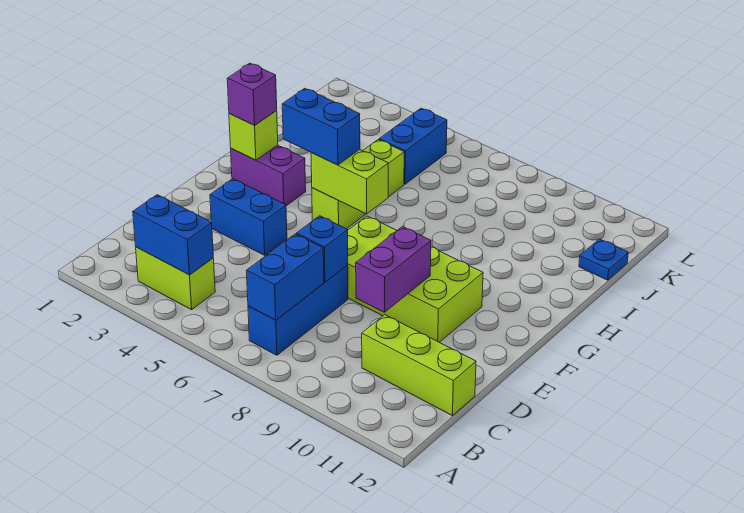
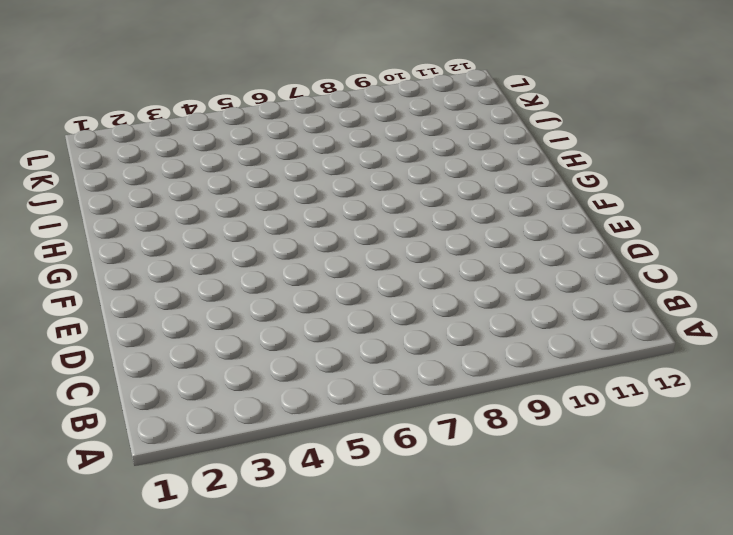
none -> lime brick B3:B4 level 1
none -> blue brick B7:D7 level 1
none -> lime brick C10:C12 level 1

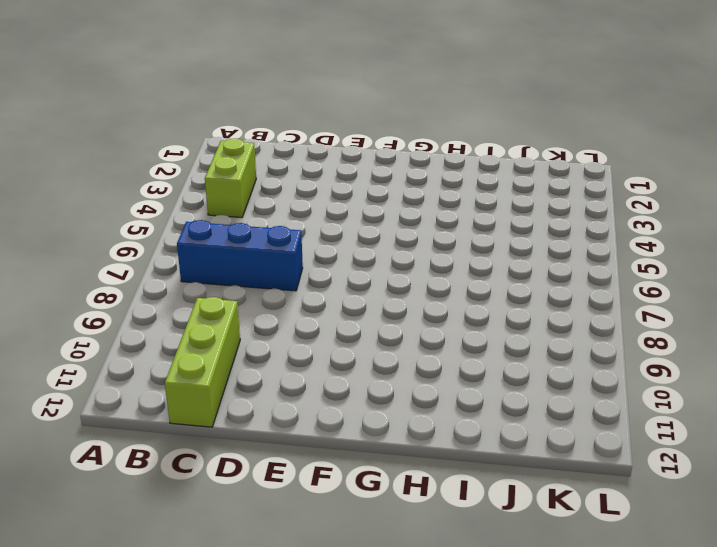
none -> blue brick E3:E4 level 1
none -> lime brick E7:F10 level 1
none -> purple brick G2:G3 level 1

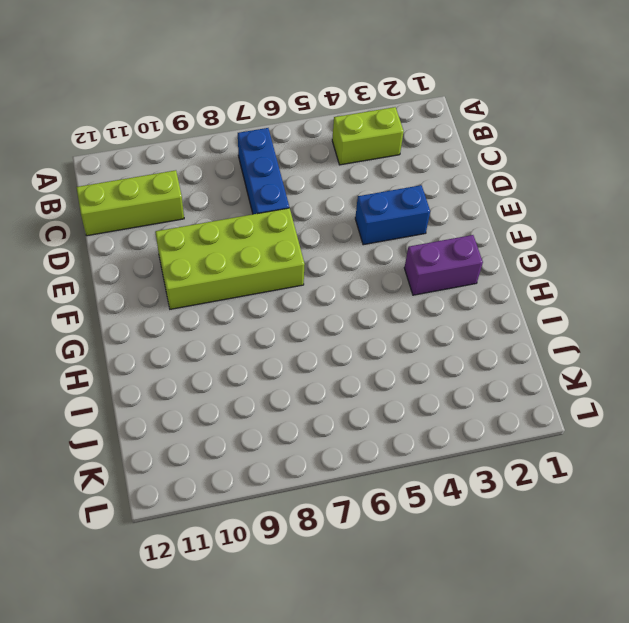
none -> lime brick G5:I5 level 1
none -> blue brick J5:K5 level 1
none -> blue plate J12 level 1

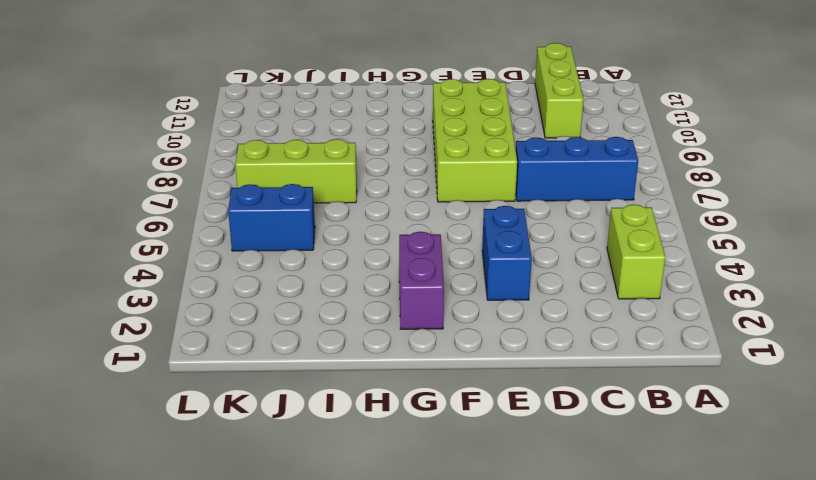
lime brick I7:K7 level 1 -> lime brick G5:I5 level 1
none -> blue plate J12 level 1
none -> blue brick B3:B4 level 2
none -> blue brick B7:C7 level 2

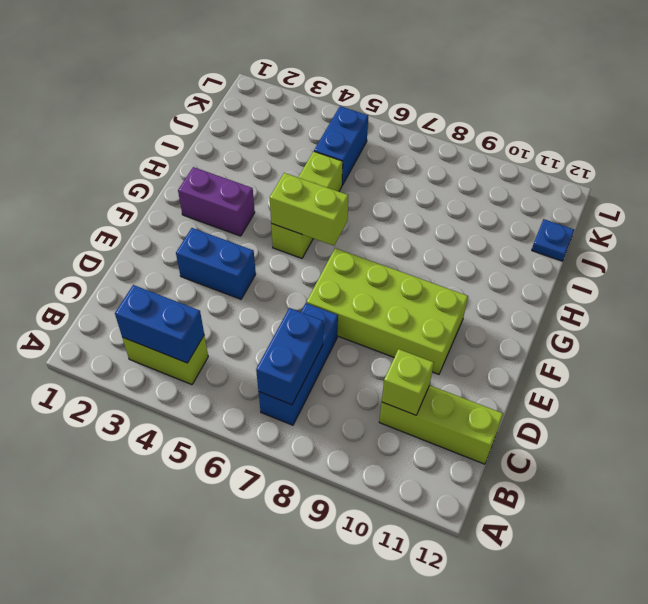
lime brick C10 level 2 -> lime brick G2 level 2
none -> blue brick D7 level 2
none -> purple brick D9:E9 level 2
none -> purple brick G2 level 3

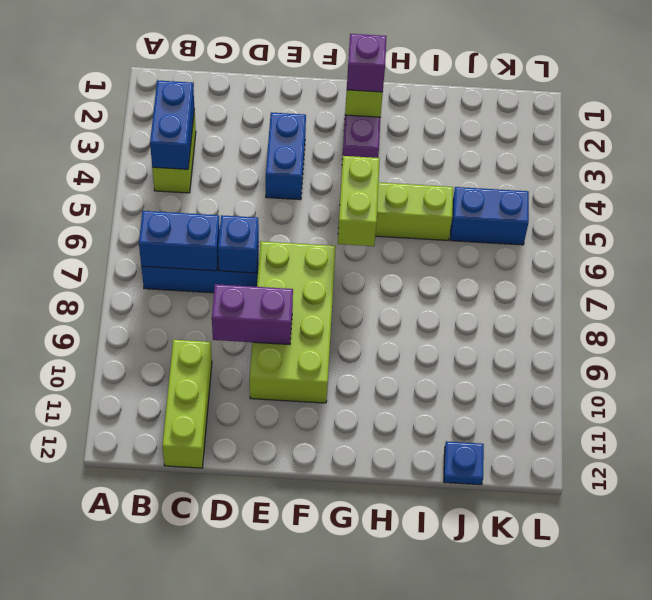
none -> blue brick G4:G5 level 3

